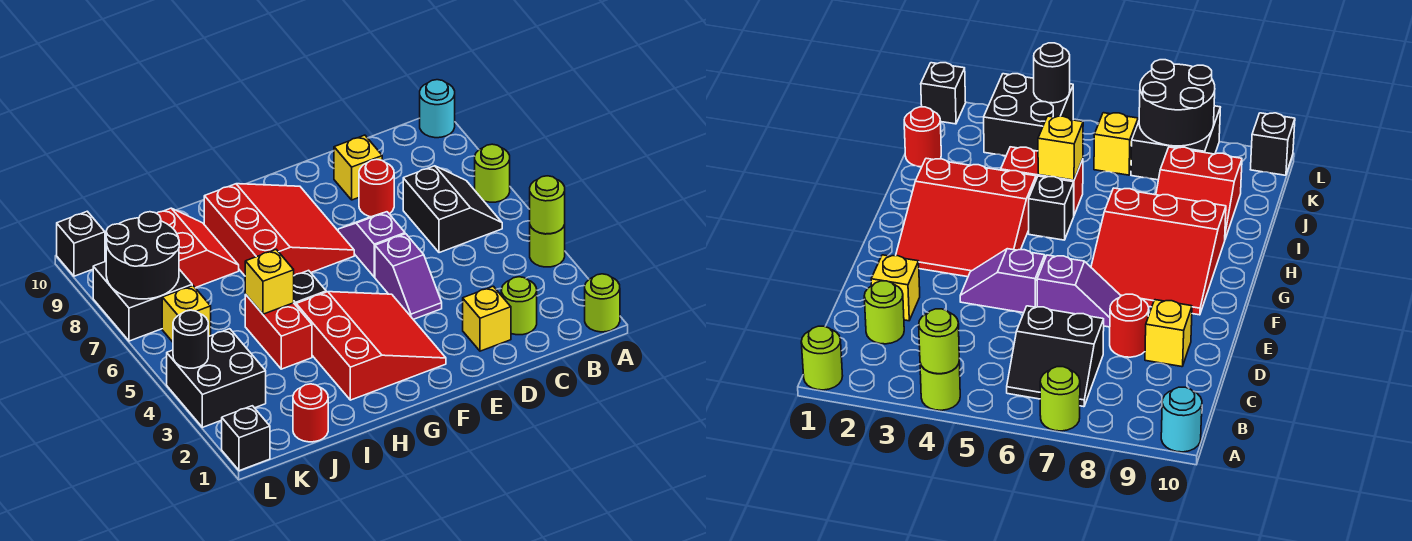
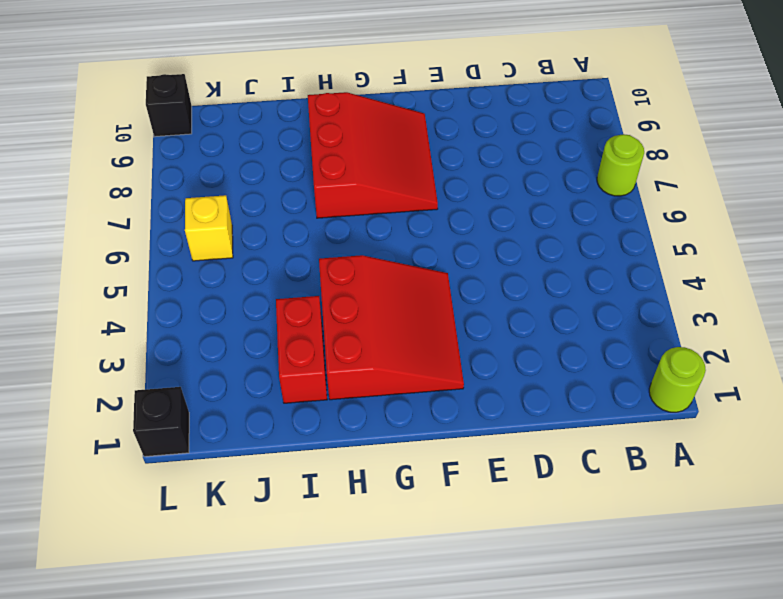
red brick I2:I3 level 1 -> red brick I4:I5 level 1
none -> lime round brick A4 level 1
none -> cyan round brick A10 level 1
none -> black slope B6:C7 level 1 top C

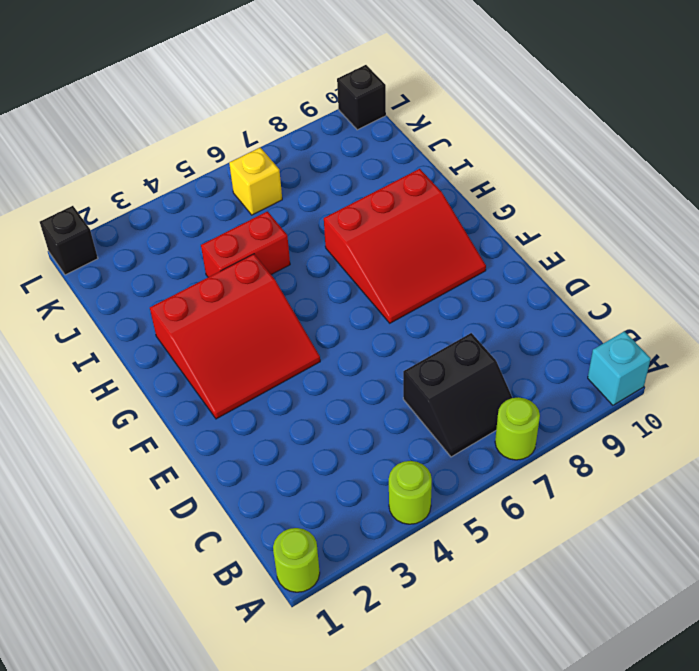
cyan brick A10 level 1 -> cyan round brick A10 level 1
none -> lime round brick C2 level 1
none -> yellow brick D2 level 1
none -> red round brick D8 level 1

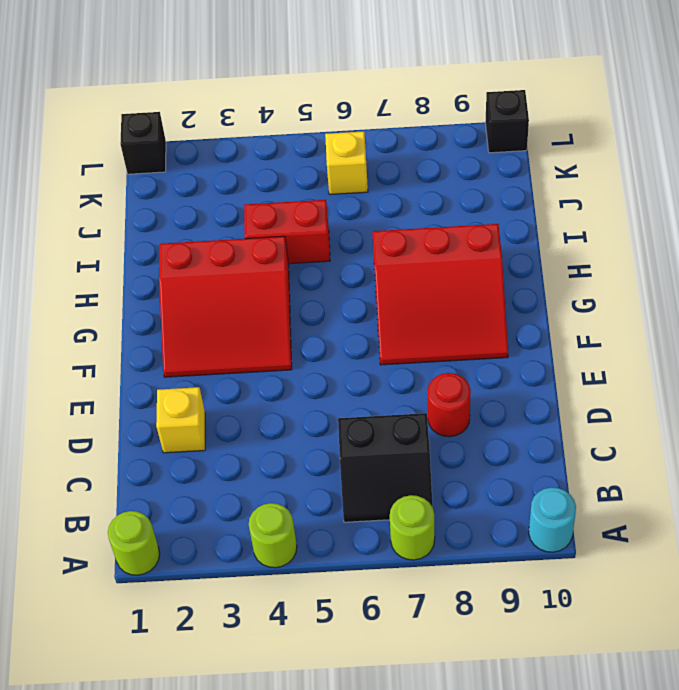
none -> lime round brick C2 level 1
none -> yellow brick D9 level 1
none -> purple slope E4:E5 level 1 top 5

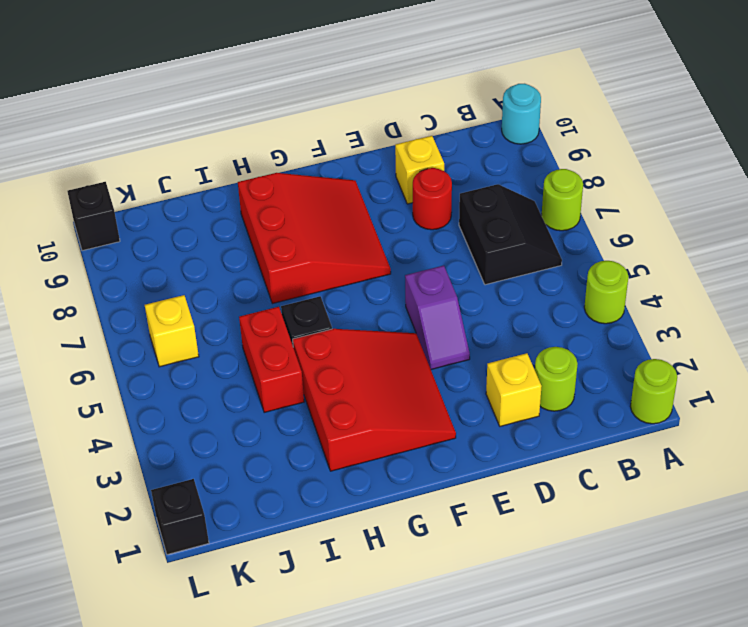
none -> purple slope E6:E7 level 1 top 6
none -> red slope I8:J9 level 1 top J
none -> red round brick J1 level 1

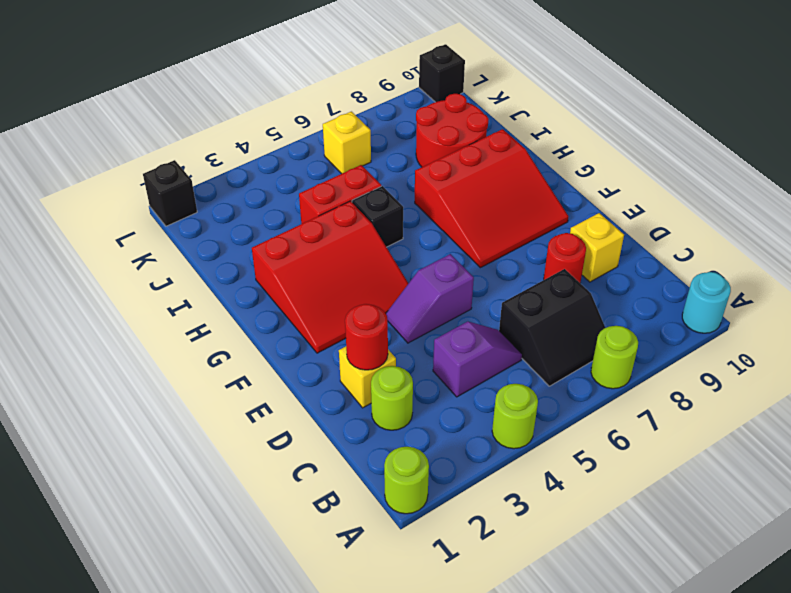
purple slope C4:C5 level 1 top 4 -> purple slope E6:E7 level 1 top 6
red round brick D2 level 2 -> red round brick J1 level 1
red round brick I8:J9 level 1 -> red slope I8:J9 level 1 top J
none -> black brick K3:L4 level 1
none -> black brick K7:L8 level 1
none -> lime round brick A4 level 2

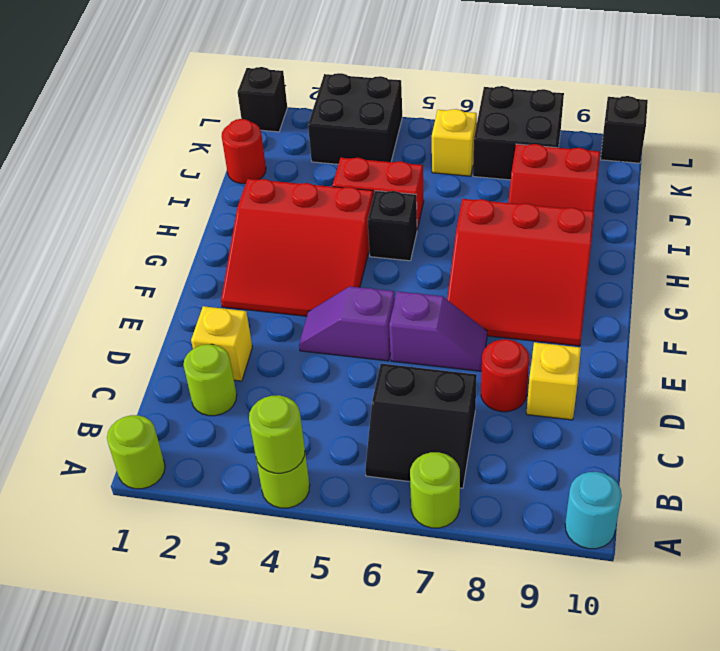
none -> yellow brick I5 level 2
none -> black round brick K7:L8 level 2
none -> black round brick L4 level 2

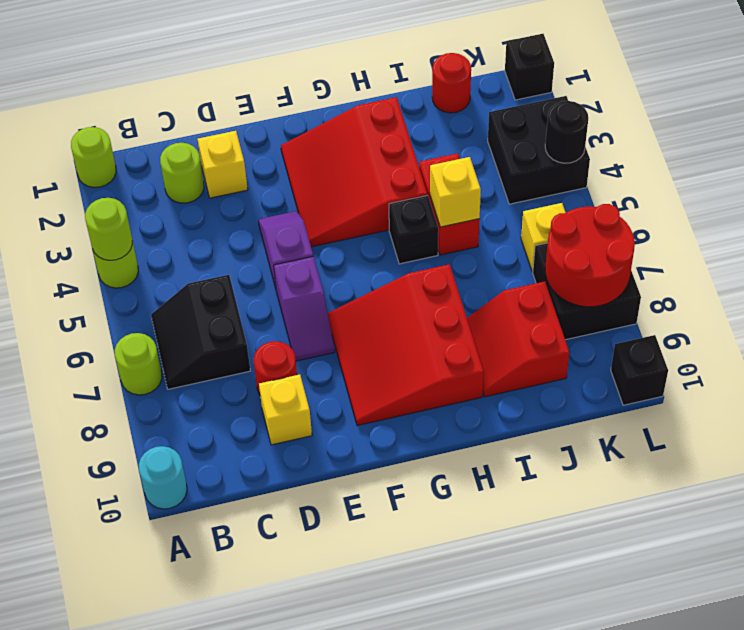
red round brick K7:L8 level 2 -> black round brick K7:L8 level 2

